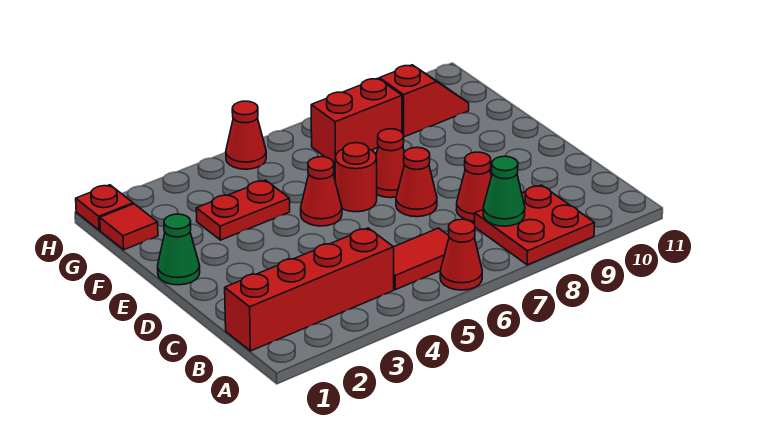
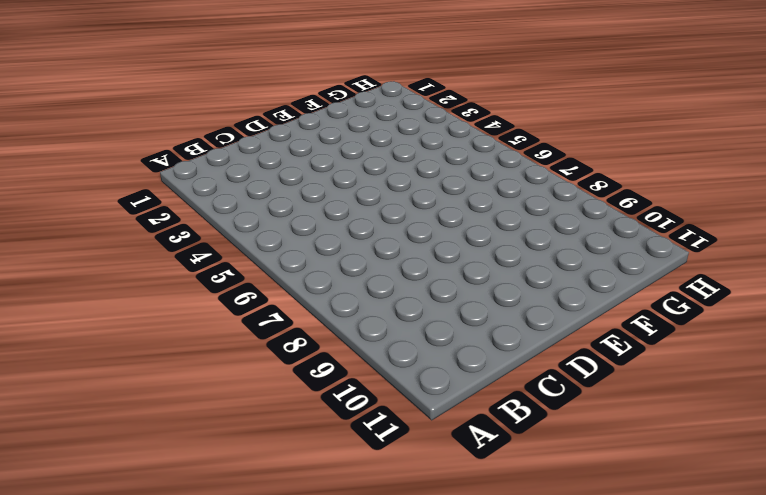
none -> red cone A6 level 1
none -> red plate A8:B9 level 1
none -> red brick B1:B4 level 1

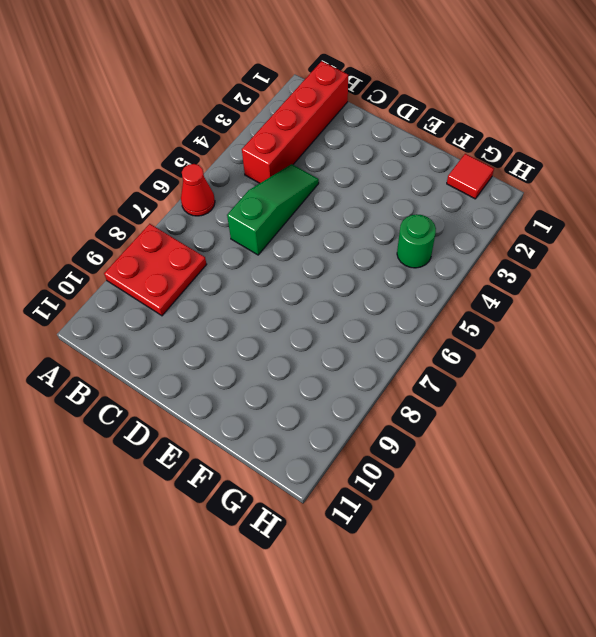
green slope C4:C6 level 1 top 6 -> none
green round brick G4 level 1 -> none
none -> red tile B5:B6 level 1
none -> red cone C8 level 1
none -> red cone D7 level 1

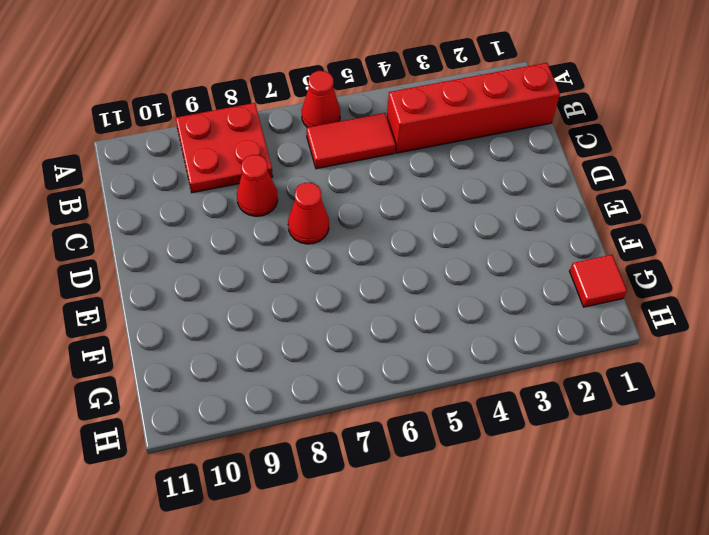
none -> green cone E1 level 1
none -> red cone E5 level 1
none -> red round brick E6 level 1

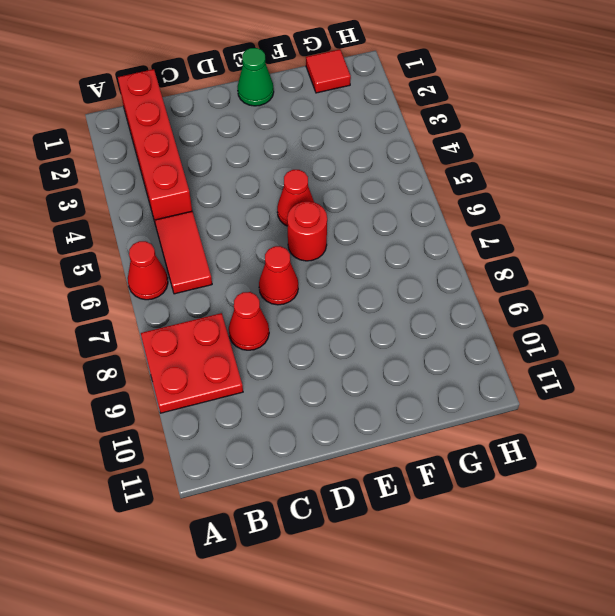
none -> red cone E7 level 1
none -> red plate F3:F4 level 1
none -> red brick G7:G8 level 1

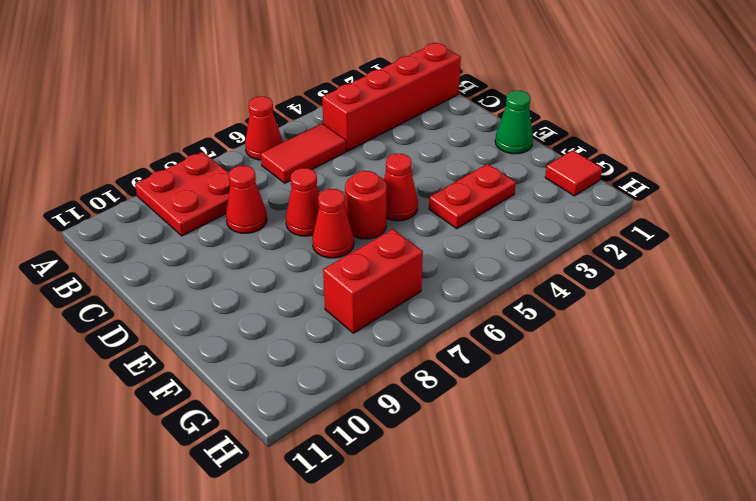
none -> red slope G9:G10 level 1 top 9
none -> red plate H1 level 1
none -> red cone H5 level 1

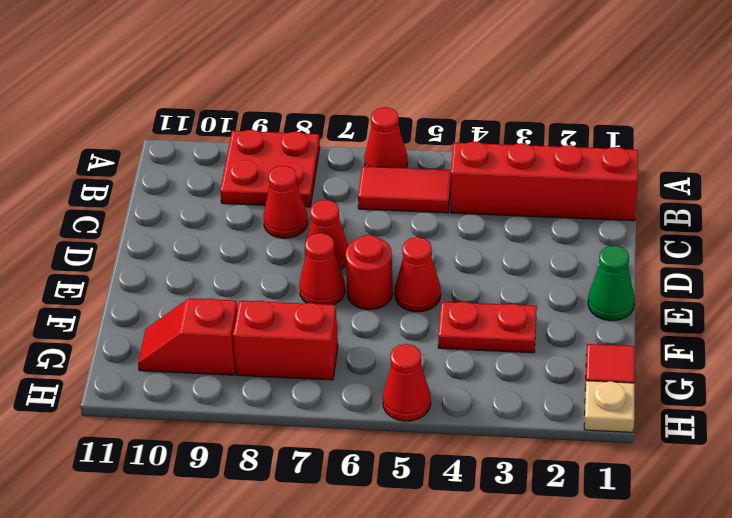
tan plate H1 level 1 -> red plate H1 level 1
none -> green cone B8 level 2

